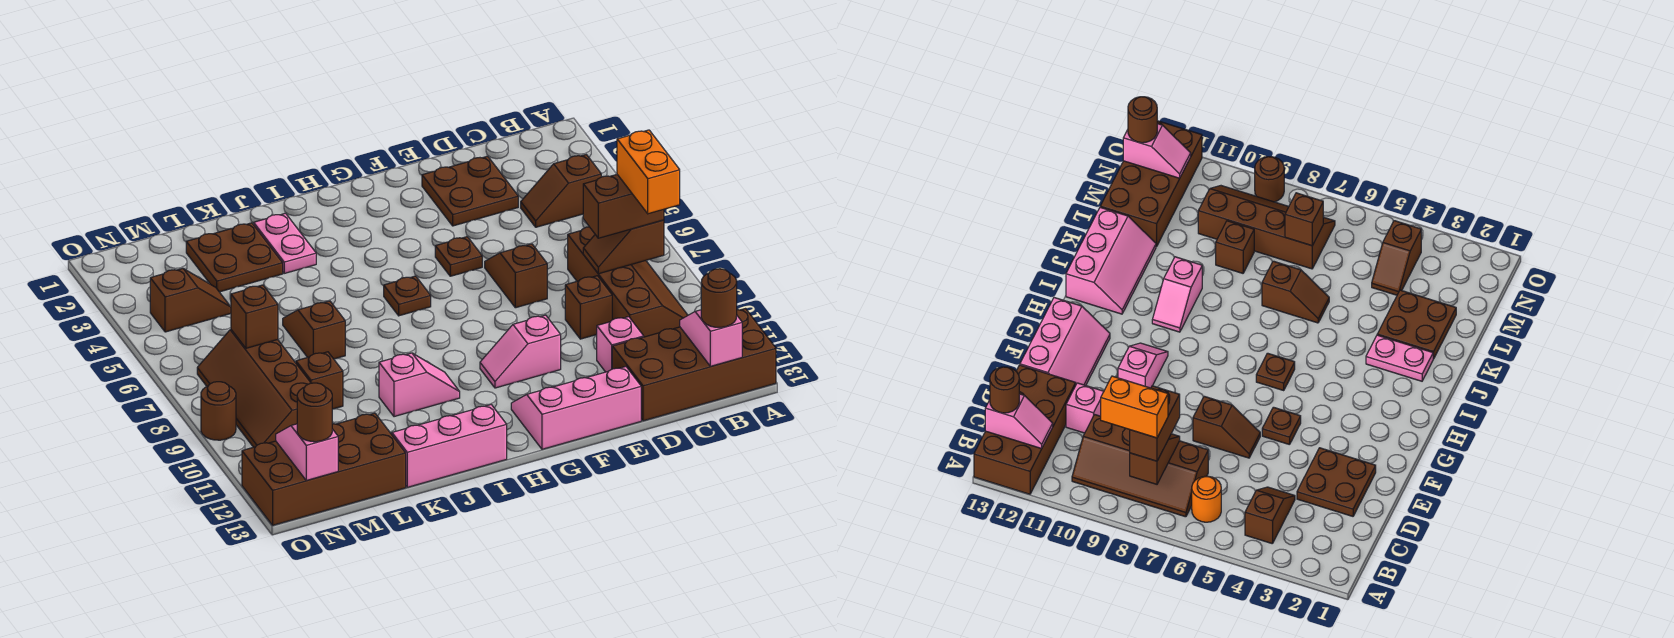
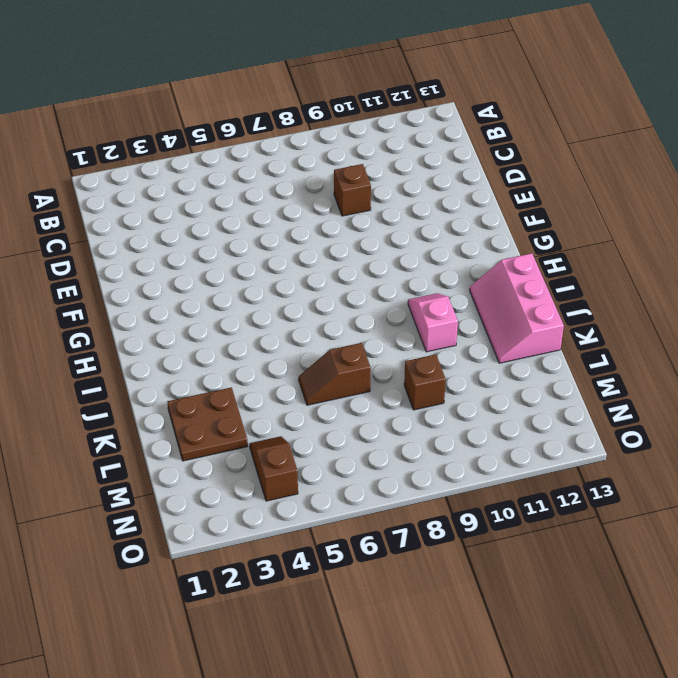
none -> brown brick A12:D13 level 1
none -> brown slope B4:C4 level 1 top B
none -> orange round brick B6 level 1
none -> brown slope B7:C10 level 1 top C

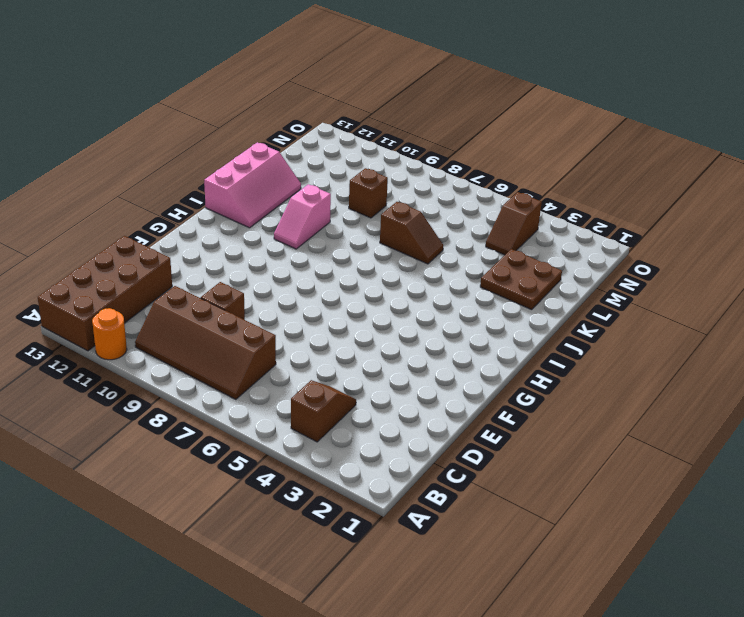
orange round brick A11 level 1 -> orange round brick B6 level 1
none -> brown plate D2:E3 level 1
none -> pink brick D11 level 1
none -> brown slope E6:E7 level 1 top 7
none -> pink slope E12:G13 level 1 top 13

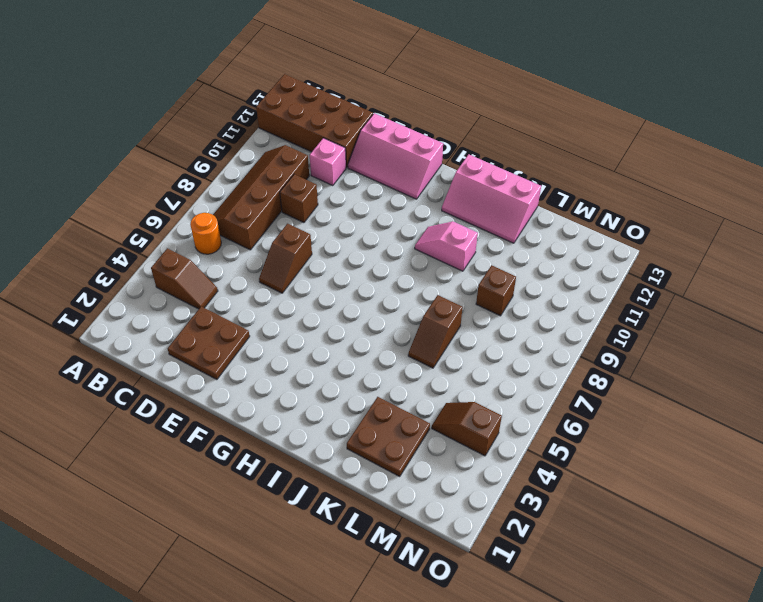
none -> brown plate F5 level 1
none -> pink slope F10:G10 level 1 top F
none -> brown plate H6 level 1
none -> pink plate J2:J3 level 1

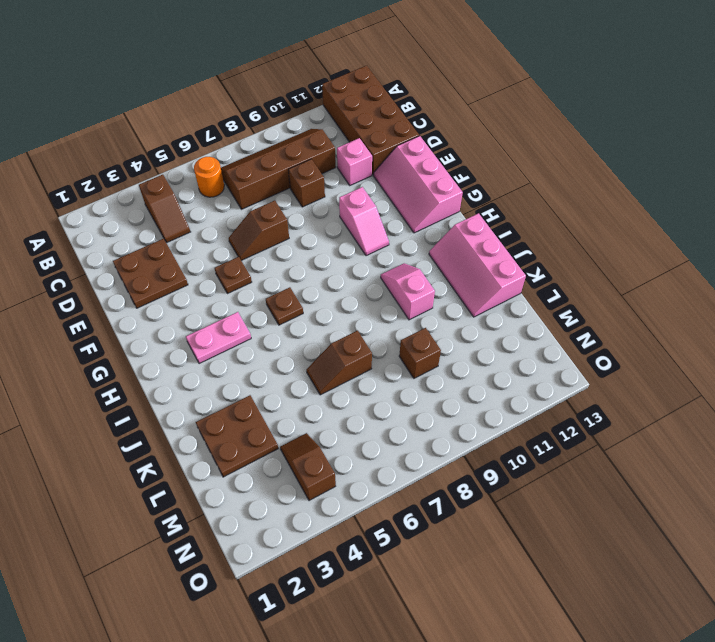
pink plate H3:H4 level 1 -> pink plate J2:J3 level 1
none -> brown brick L12:O13 level 1
none -> brown slope M7:N10 level 1 top M
none -> brown round brick O9 level 1
none -> brown slope B8:C8 level 2 top B

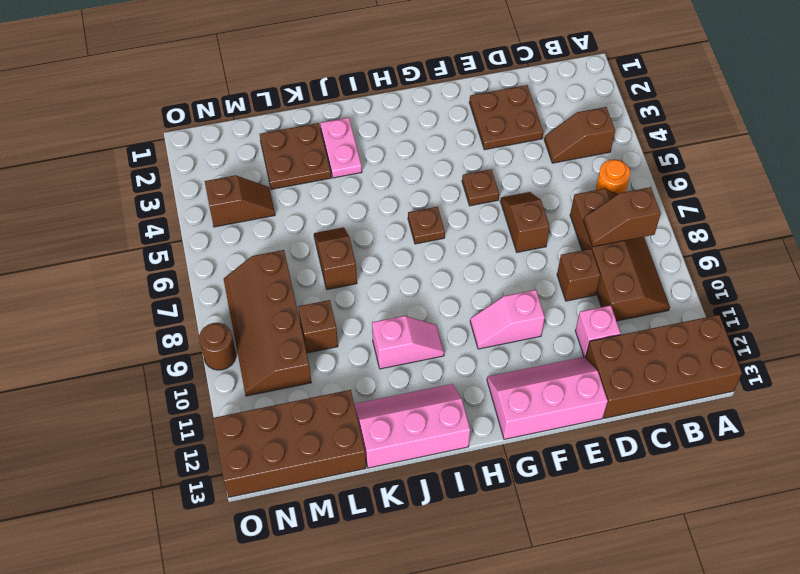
none -> pink slope B12:B13 level 2 top 13
none -> brown brick M7 level 2
none -> pink slope N12:N13 level 2 top 13
none -> brown brick B8:C8 level 3

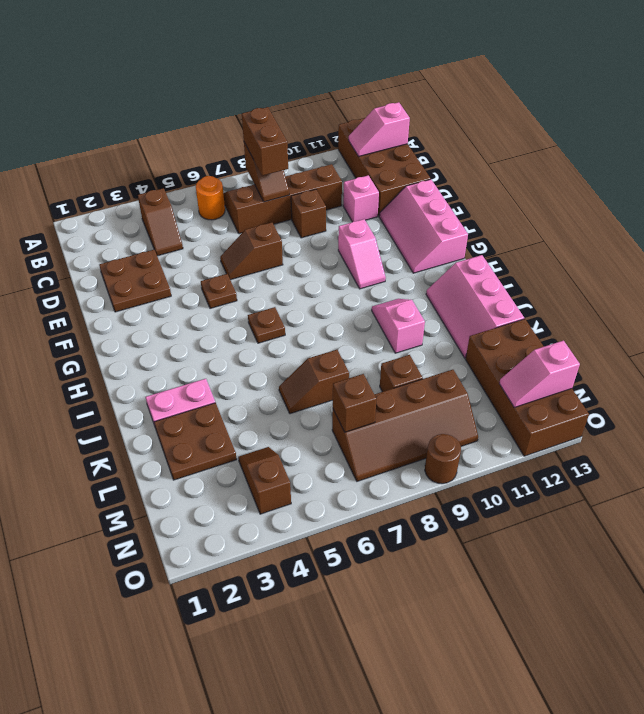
none -> brown round brick B13 level 3
none -> brown round brick N13 level 3
none -> orange brick B8:B9 level 4

